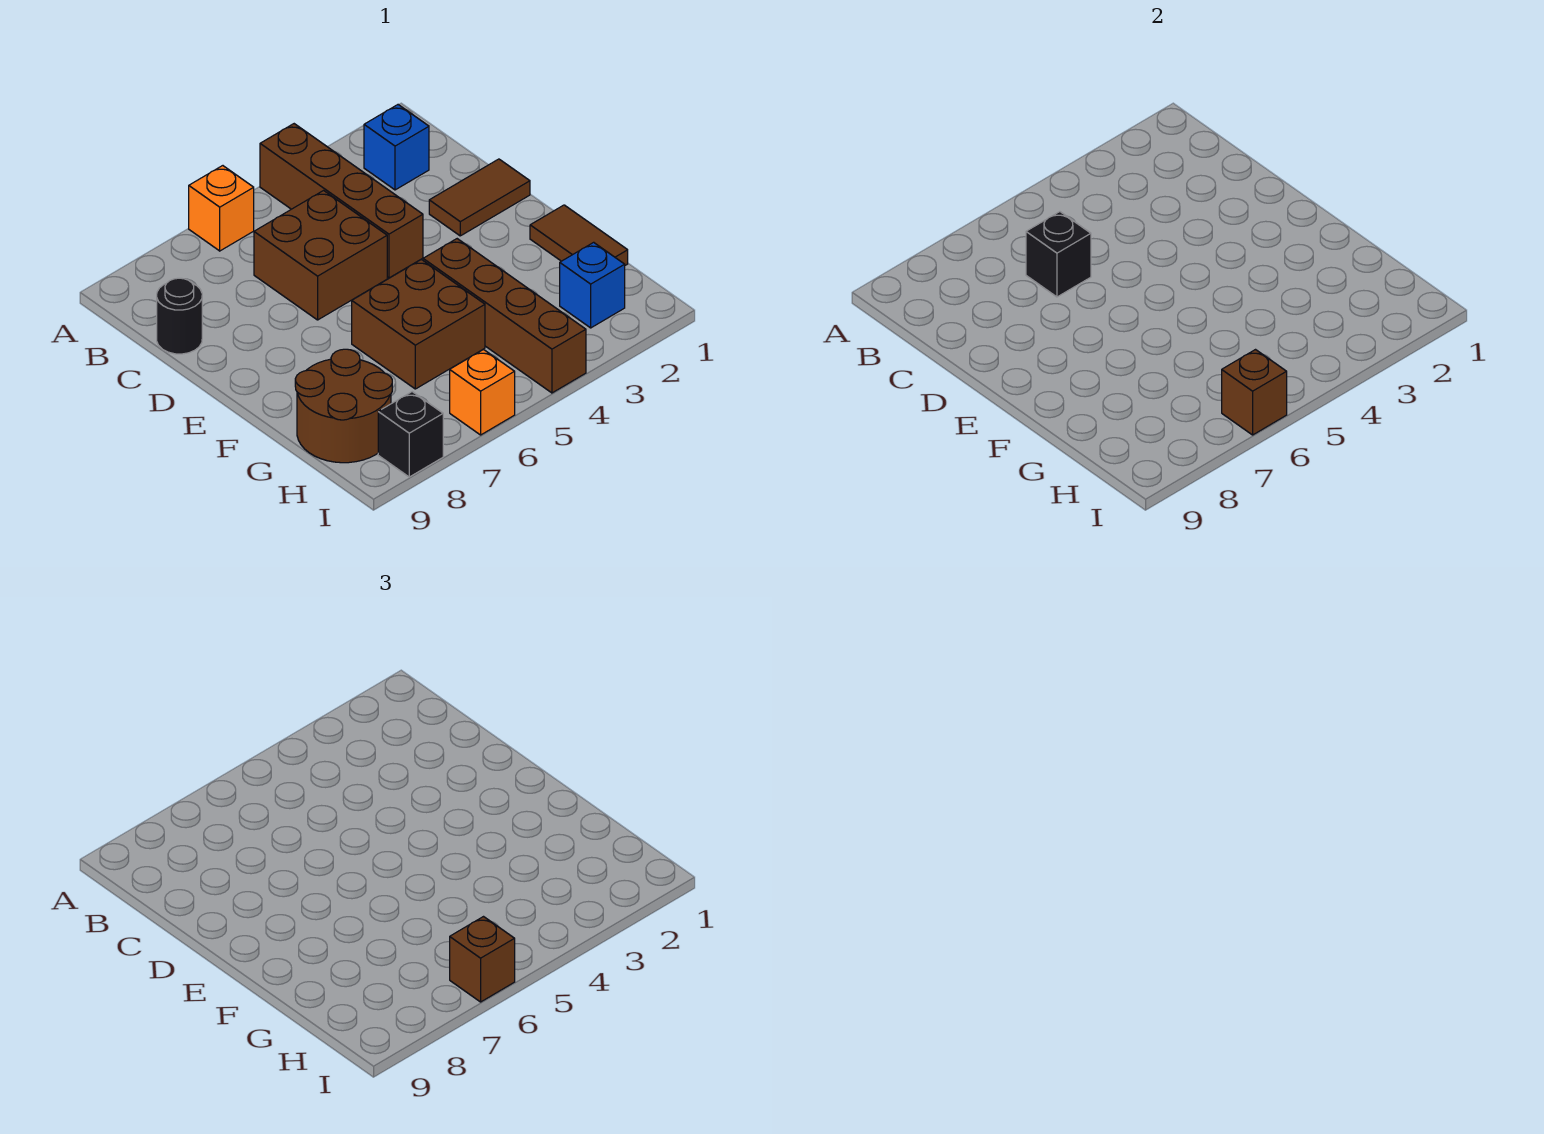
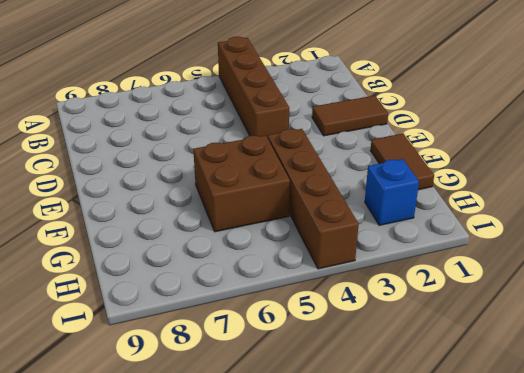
none -> orange brick A6 level 1
none -> blue brick B2 level 1
none -> brown brick C5:D6 level 1

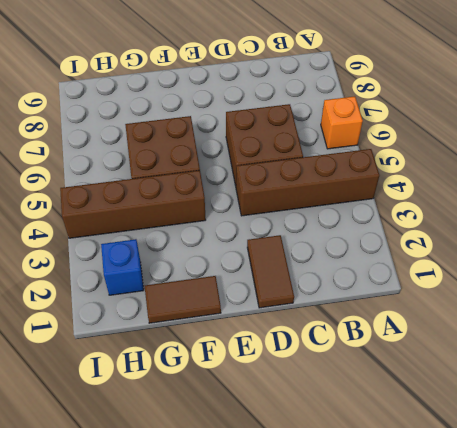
none -> blue brick B2 level 1
none -> black round brick C9 level 1
none -> brown round brick G8:H9 level 1

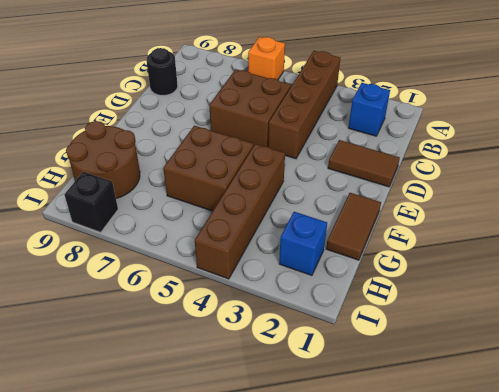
none -> orange brick I6 level 1
none -> black brick C6 level 2
none -> brown brick I6 level 2

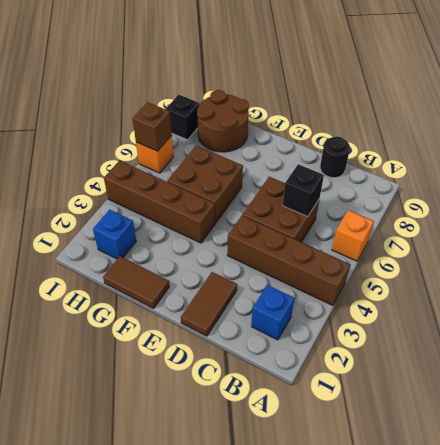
none -> brown brick I6 level 3

